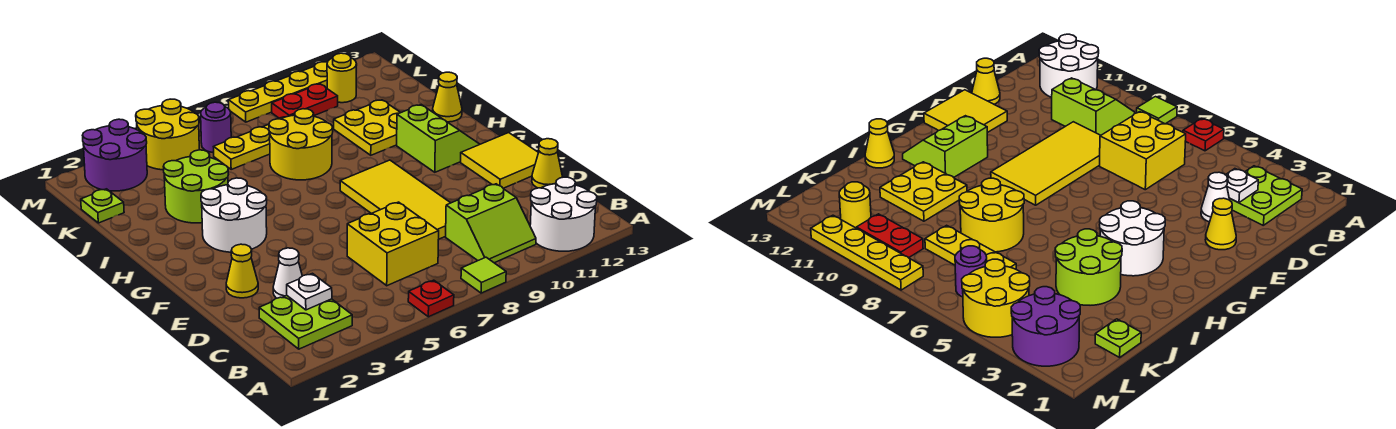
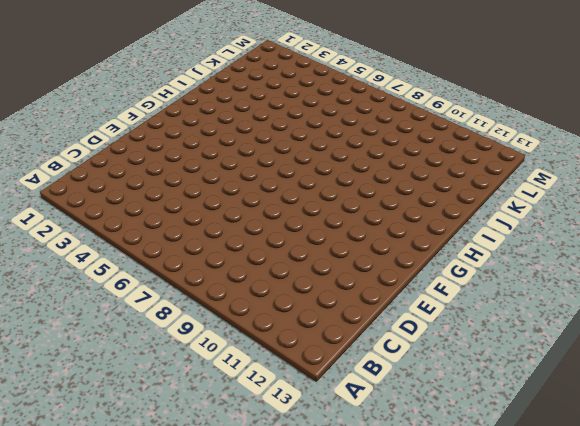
none -> red plate A6 level 1
none -> lime tile A8 level 1
none -> white round brick A11:B12 level 1

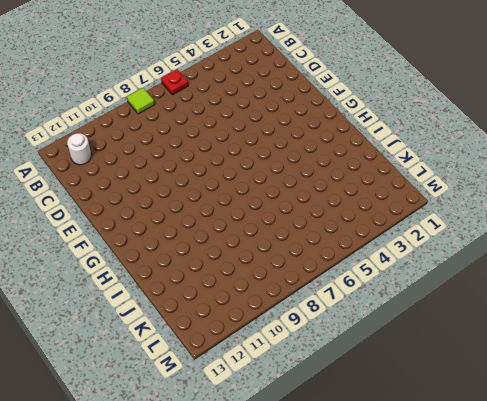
white round brick B12 level 1 -> white round brick A11:B12 level 1
none -> lime plate B2:C3 level 1
none -> lime slope B9:C10 level 1 top C
none -> yellow brick C6:D7 level 1

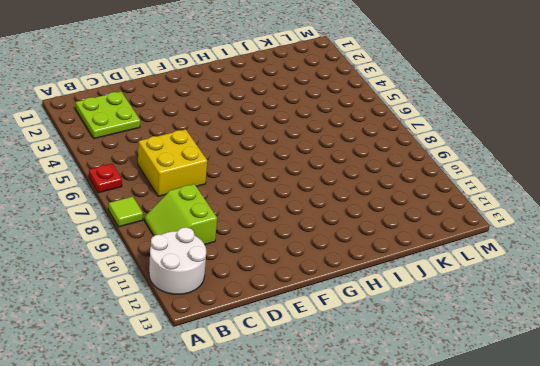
none -> white cone D3 level 1
none -> yellow tile D8:G9 level 1
none -> yellow cone D13 level 1

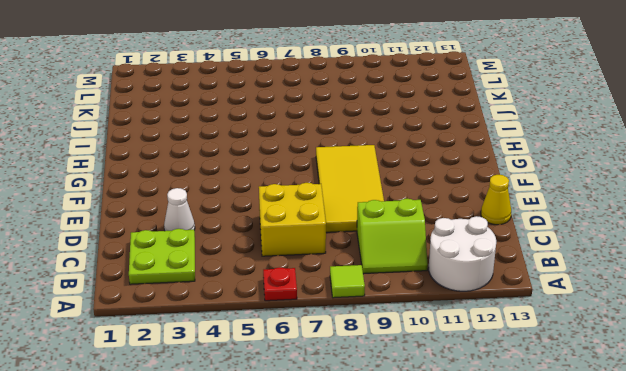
none -> yellow cone E2 level 1
none -> yellow tile E12:F13 level 1
none -> white round brick G3:H4 level 1

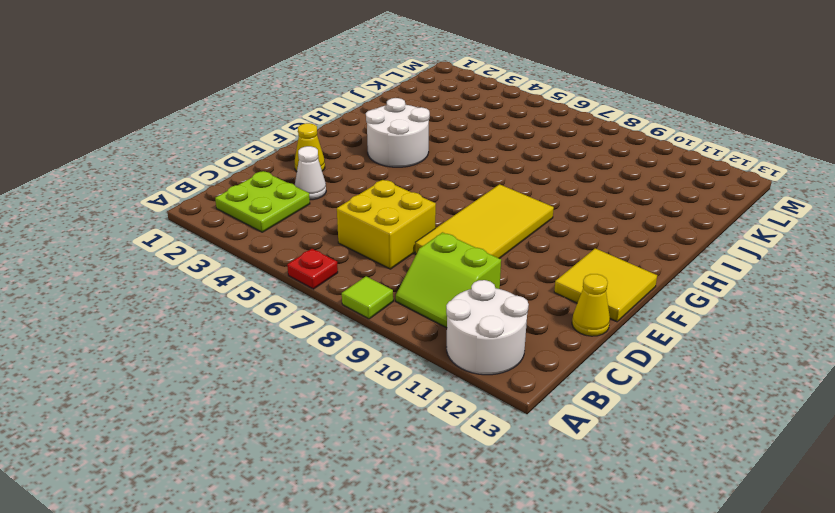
none -> lime slope G11:H12 level 1 top 11
none -> lime round brick I3:J4 level 1
none -> yellow round brick I7:J8 level 1

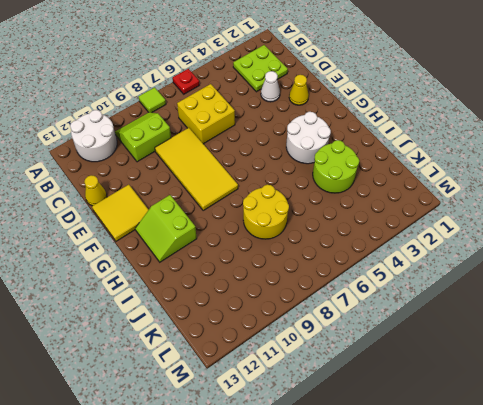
none -> yellow plate I10:J11 level 1
none -> yellow cone I13 level 1
none -> lime plate K1 level 1

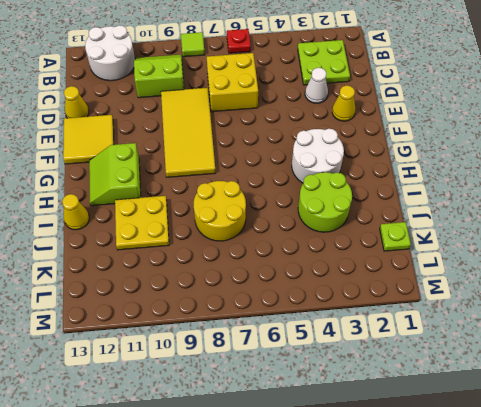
none -> yellow plate K6:K8 level 1
none -> purple round brick L2:M3 level 1
none -> yellow round brick L4:M5 level 1

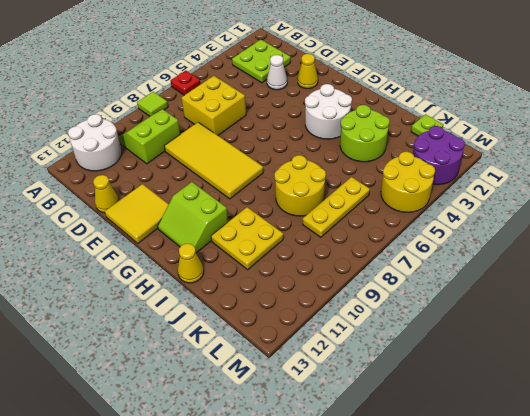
none -> purple round brick L6 level 1
none -> red plate L9:L10 level 1
none -> yellow round brick L11 level 1

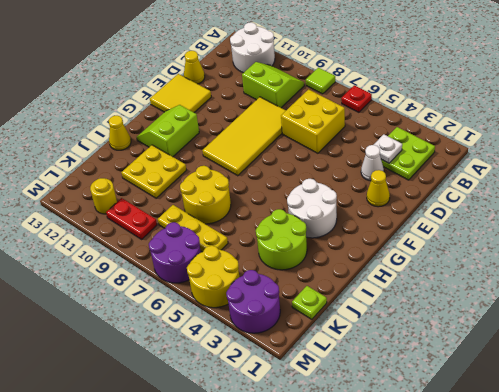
purple round brick L6:M7 level 1 -> purple round brick L6 level 1
none -> yellow plate M8:M11 level 1

